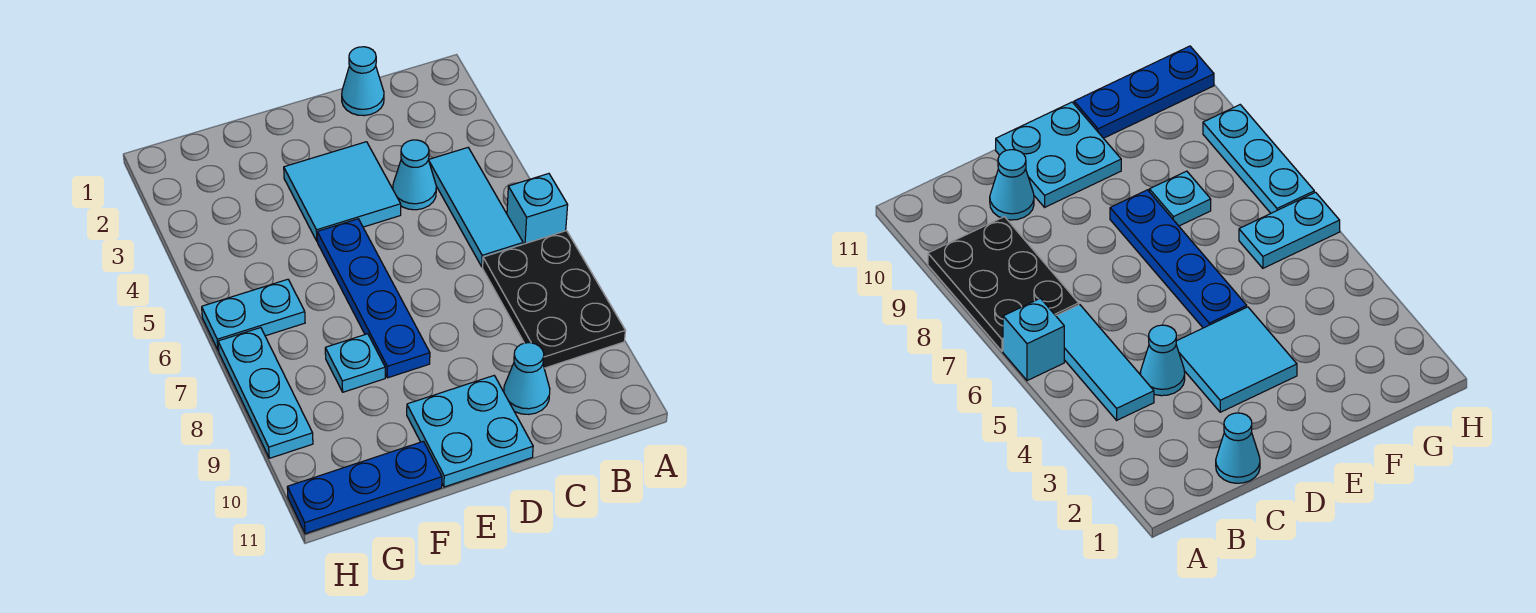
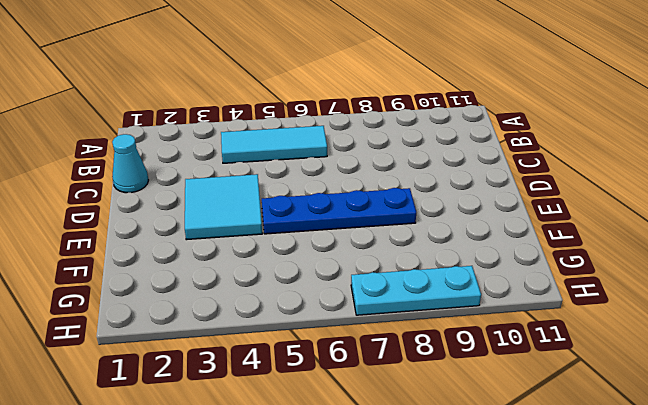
none -> cyan brick A6 level 1
none -> black plate A7:B9 level 1
none -> cyan cone C4 level 1

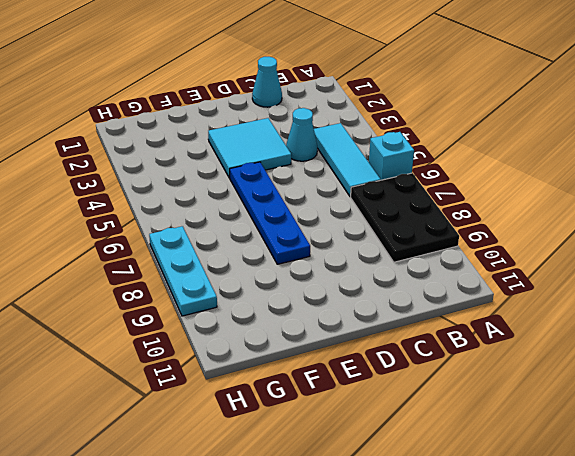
none -> cyan cone C10 level 1
none -> cyan plate D10:E11 level 1
none -> cyan plate F8 level 1

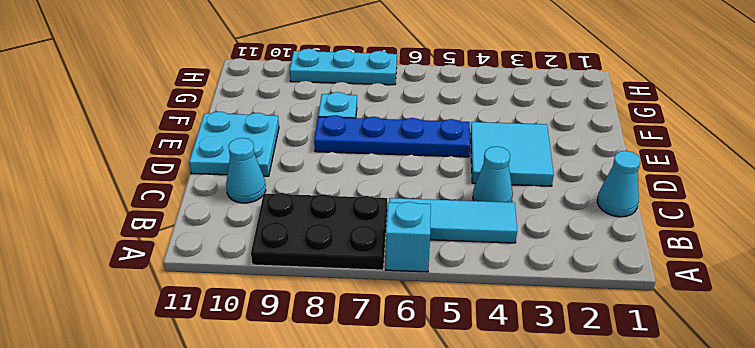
none -> blue plate F11:H11 level 1
none -> cyan plate G6:H6 level 1

